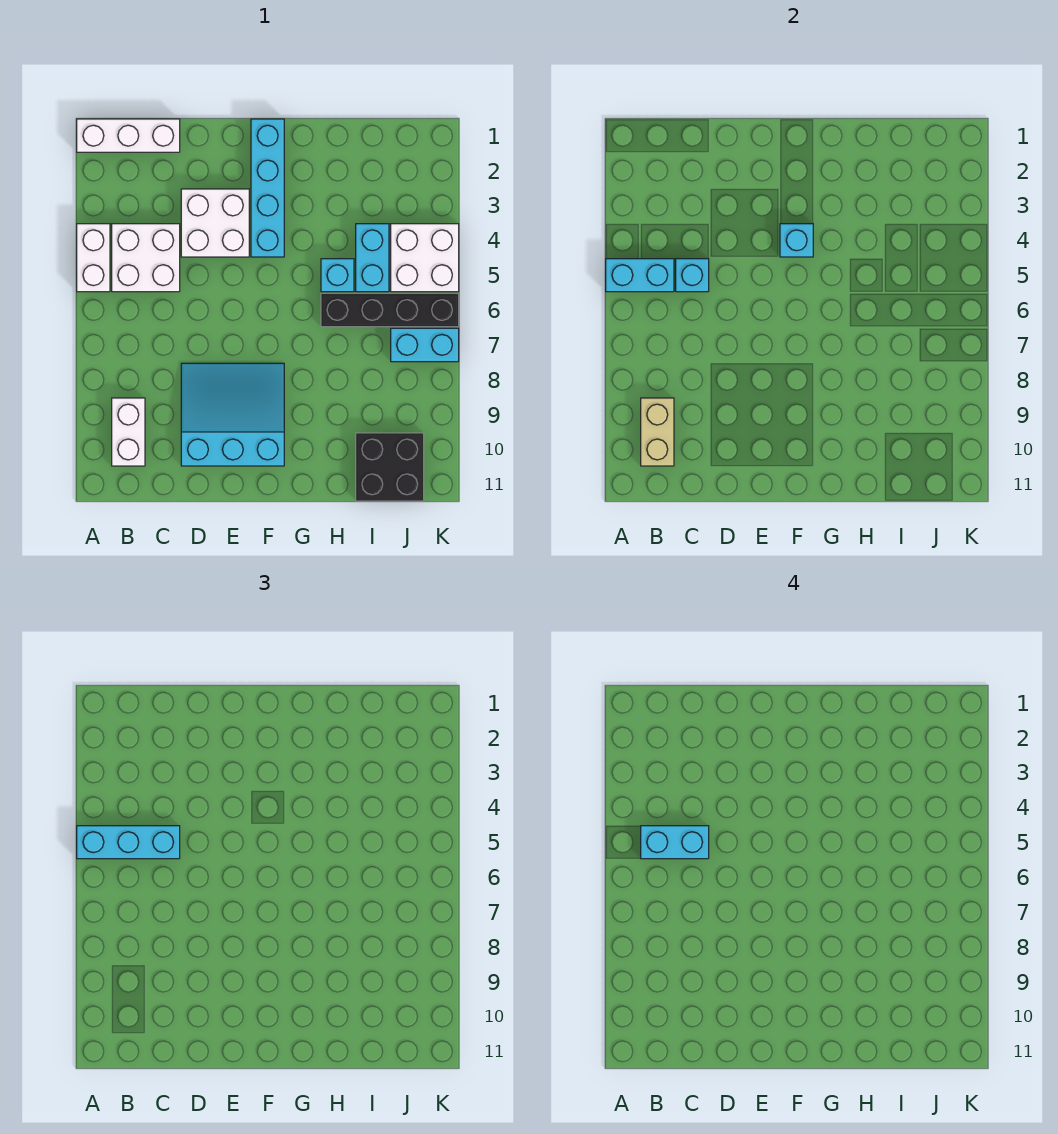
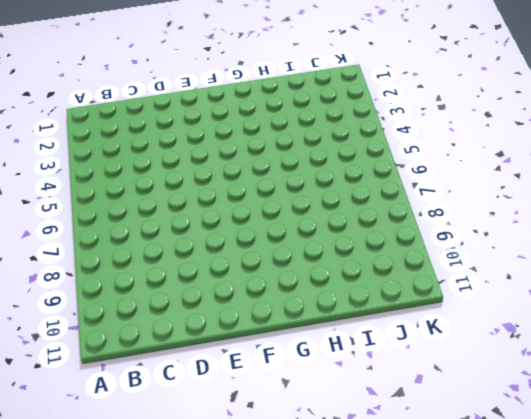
none -> white brick A1:C1 level 1
none -> white brick A4:A5 level 1
none -> white brick B4:C5 level 1

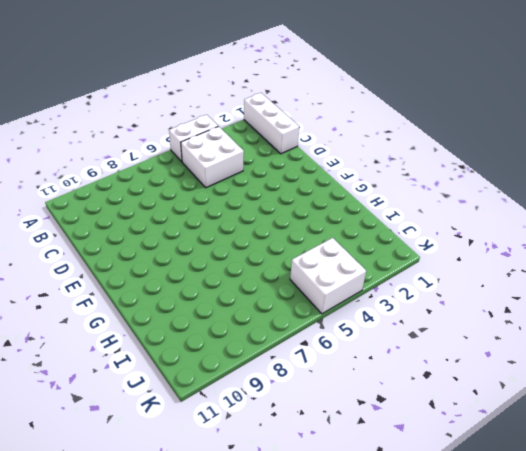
none -> white brick B9:B10 level 1
none -> white brick D3:E4 level 1
none -> cyan slope D8:F10 level 1 top 10

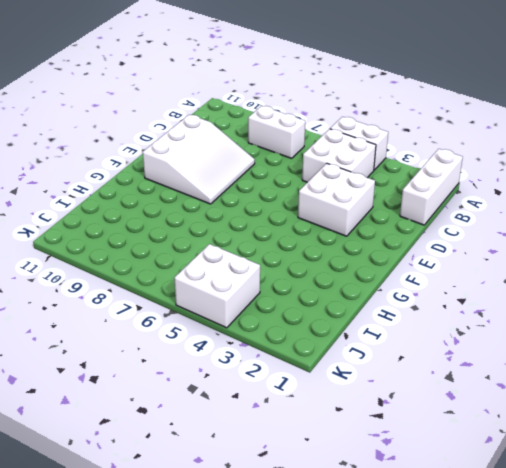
white brick B7:B8 level 1 -> white brick B9:B10 level 1
white slope D8:F10 level 1 top 10 -> cyan slope D8:F10 level 1 top 10
none -> cyan brick F1:F4 level 1
none -> cyan brick H5 level 1
none -> black brick H6:K6 level 1

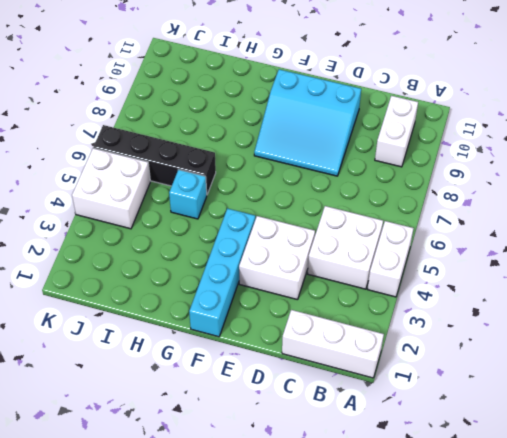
none -> cyan brick I4:I5 level 1
none -> black brick I10:J11 level 1
none -> cyan brick J7:K7 level 1

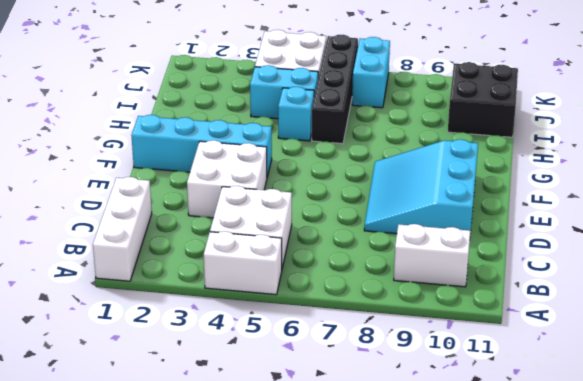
none -> cyan brick A5:B5 level 2
none -> tan brick B9:B10 level 2
none -> cyan brick C5 level 2

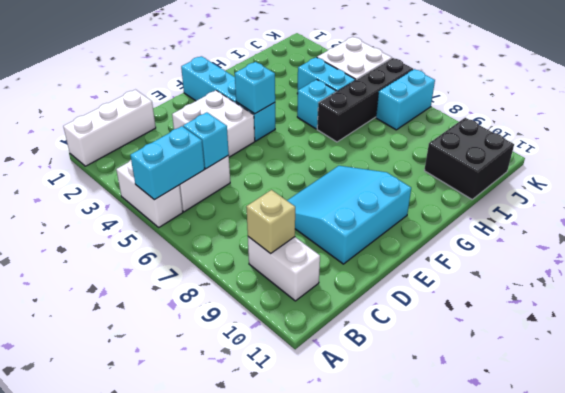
tan brick B9 level 2 -> tan brick B9:B10 level 2
none -> cyan brick A5:C5 level 3
none -> cyan brick B5:C5 level 4

